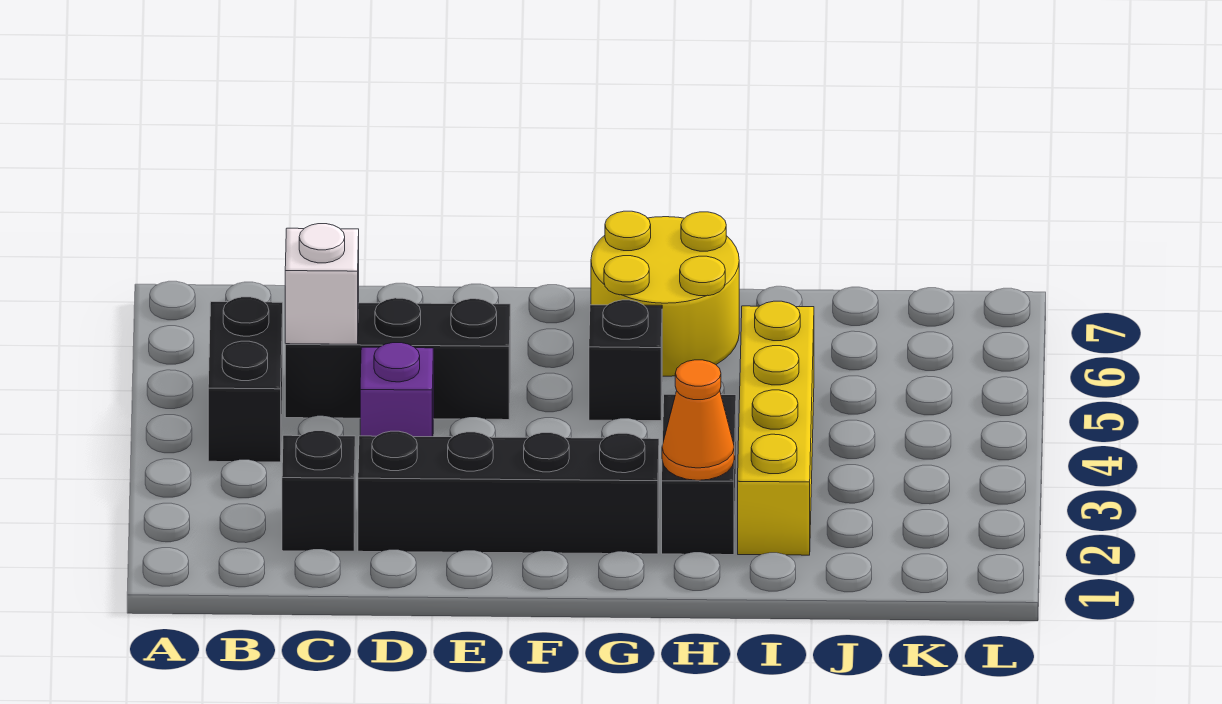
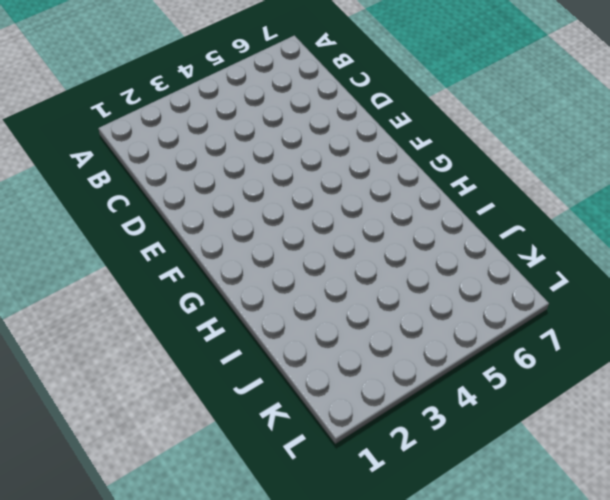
none -> black brick B4:B5 level 1
none -> black brick C2 level 1

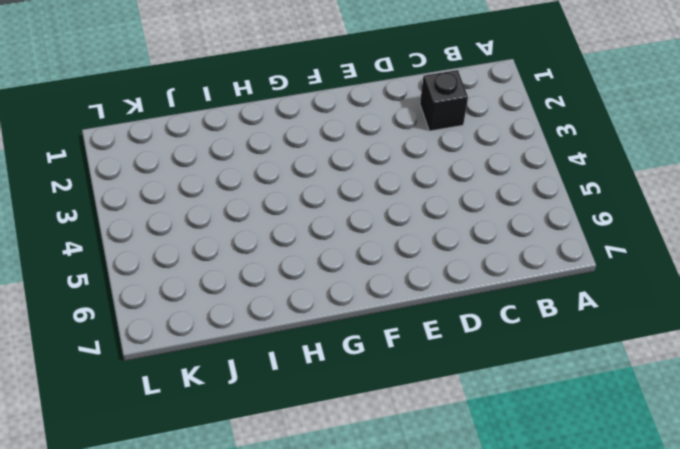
none -> black brick B4:B5 level 1
none -> black brick C5:E5 level 1

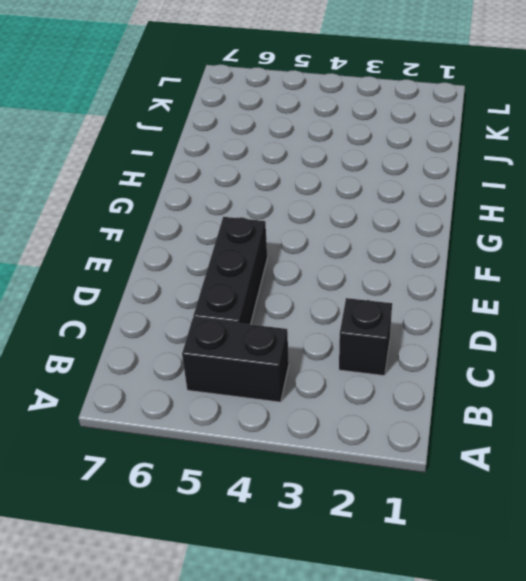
none -> black brick D2:G2 level 1
none -> purple brick D4 level 1

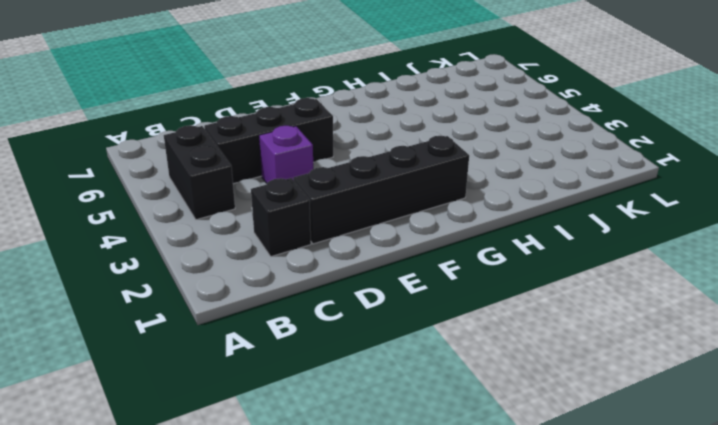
none -> black brick G5 level 1
none -> yellow round brick G6:H7 level 1

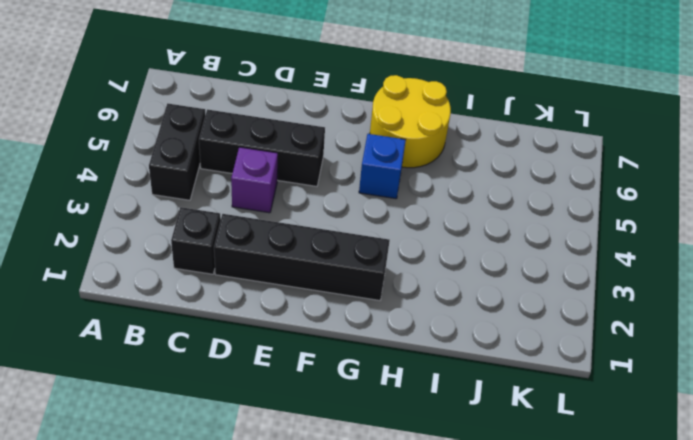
blue brick G5 level 1 -> black brick G5 level 1
none -> black brick H2:H3 level 1
none -> yellow brick I2:I5 level 1

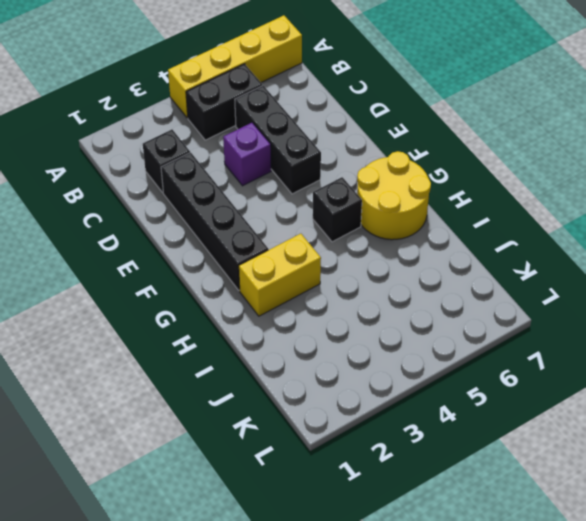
yellow brick A4:A7 level 1 -> yellow brick I2:I5 level 1
yellow brick H2:H3 level 1 -> black brick H2:H3 level 1
none -> white brick C5 level 2
none -> orange cone H2 level 2

